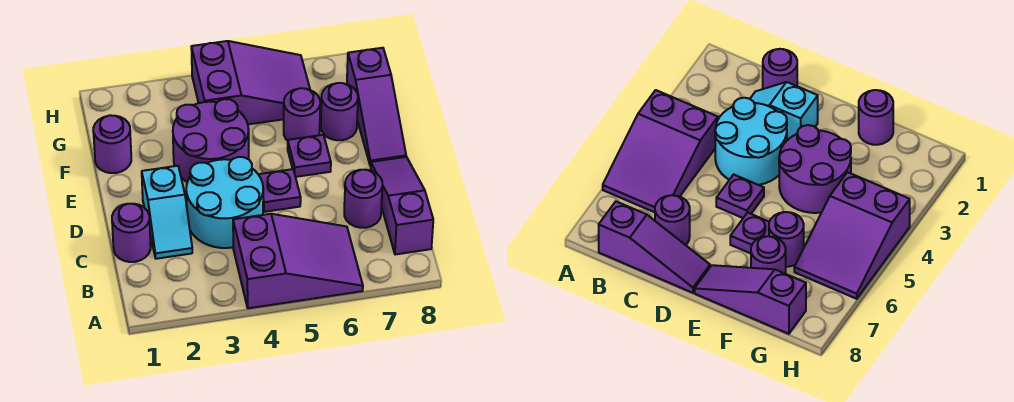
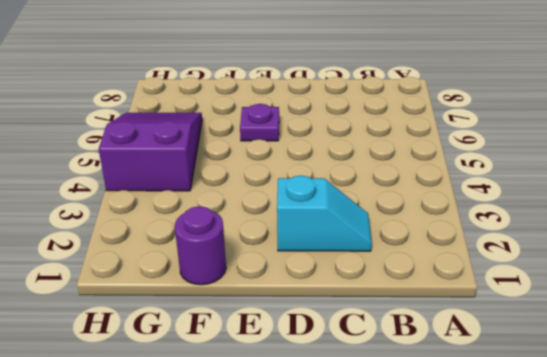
none -> purple slope A4:B6 level 1 top 4
none -> purple slope B8:D8 level 1 top B
none -> purple round brick C1 level 1

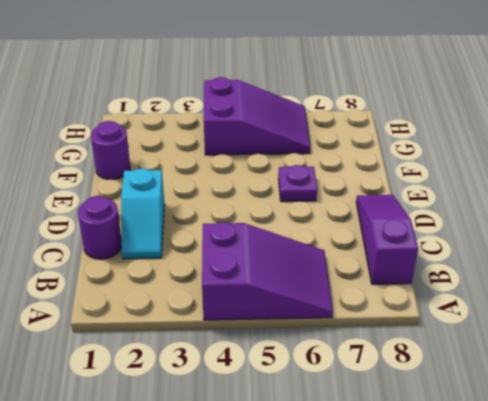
none -> cyan round brick C3:D4 level 1
none -> purple round brick C7 level 1
none -> purple plate D5 level 1

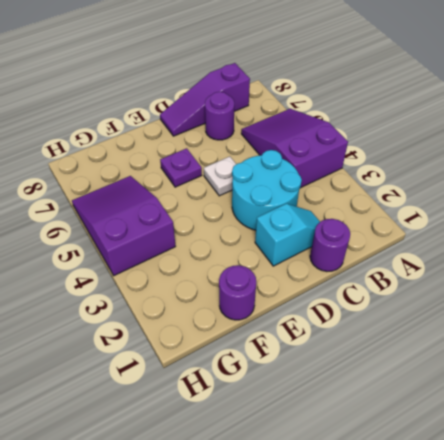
white plate D5 level 1 -> purple plate D5 level 1
none -> purple round brick E3:F4 level 1
none -> purple slope E8:G8 level 1 top G
none -> purple round brick F6 level 1

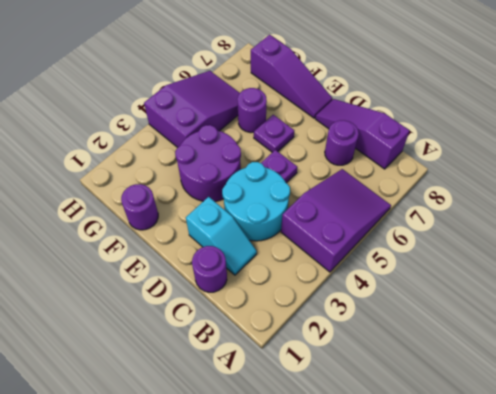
none -> purple round brick F7 level 1

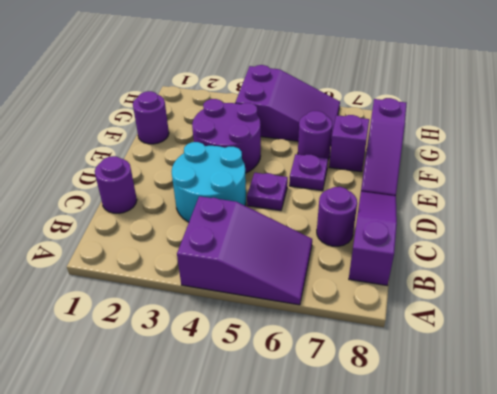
purple brick F7 level 1 -> purple round brick F7 level 1
none -> cyan slope C2:D2 level 1 top D

